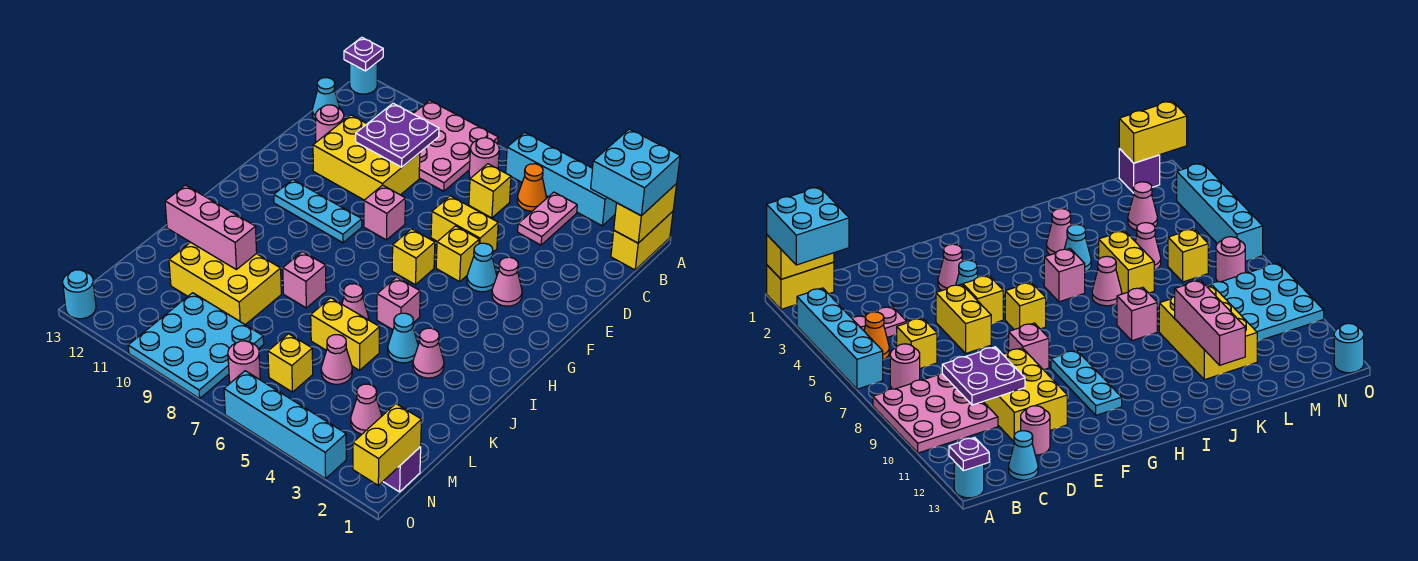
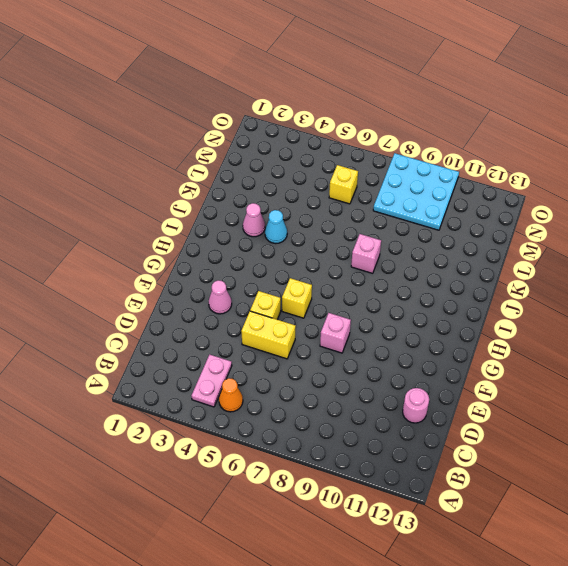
none -> yellow brick A1:B1 level 1
none -> cyan brick A3:A6 level 1
none -> pink plate A8:C10 level 1
none -> cyan round brick A13 level 1

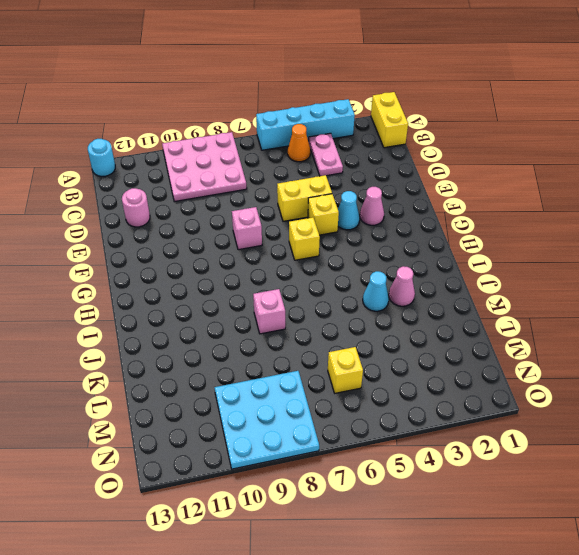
none -> pink round brick B7 level 1
none -> yellow brick C6 level 1
none -> cyan cone C13 level 1
none -> yellow brick D9:E11 level 1

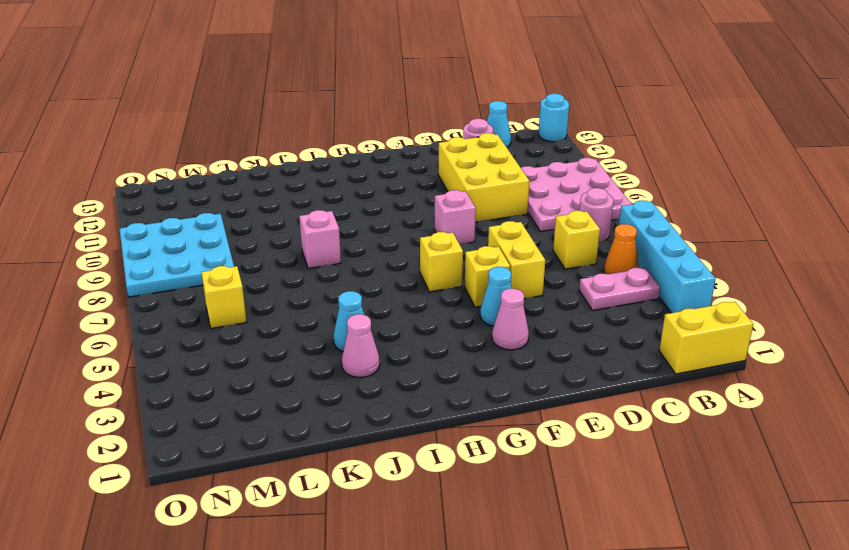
none -> cyan plate G9:G11 level 1
none -> pink brick I5 level 1
none -> pink cone J6 level 1
none -> yellow brick K5:K6 level 1

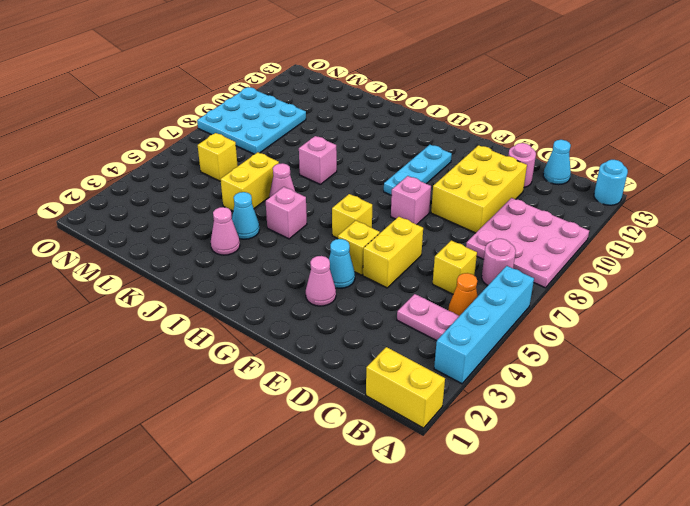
none -> yellow brick K9:L11 level 1
none -> pink cone L5 level 1
none -> pink cone M3 level 1
none -> purple brick N1 level 1

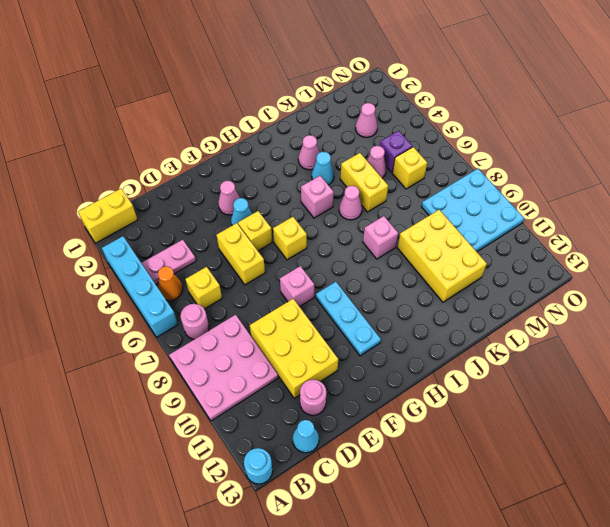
purple brick M5 level 1 -> purple brick N1 level 1
none -> pink round brick N7 level 1
none -> cyan brick O3:O6 level 1
none -> cyan round brick O13 level 1
none -> yellow brick A1:B1 level 2

